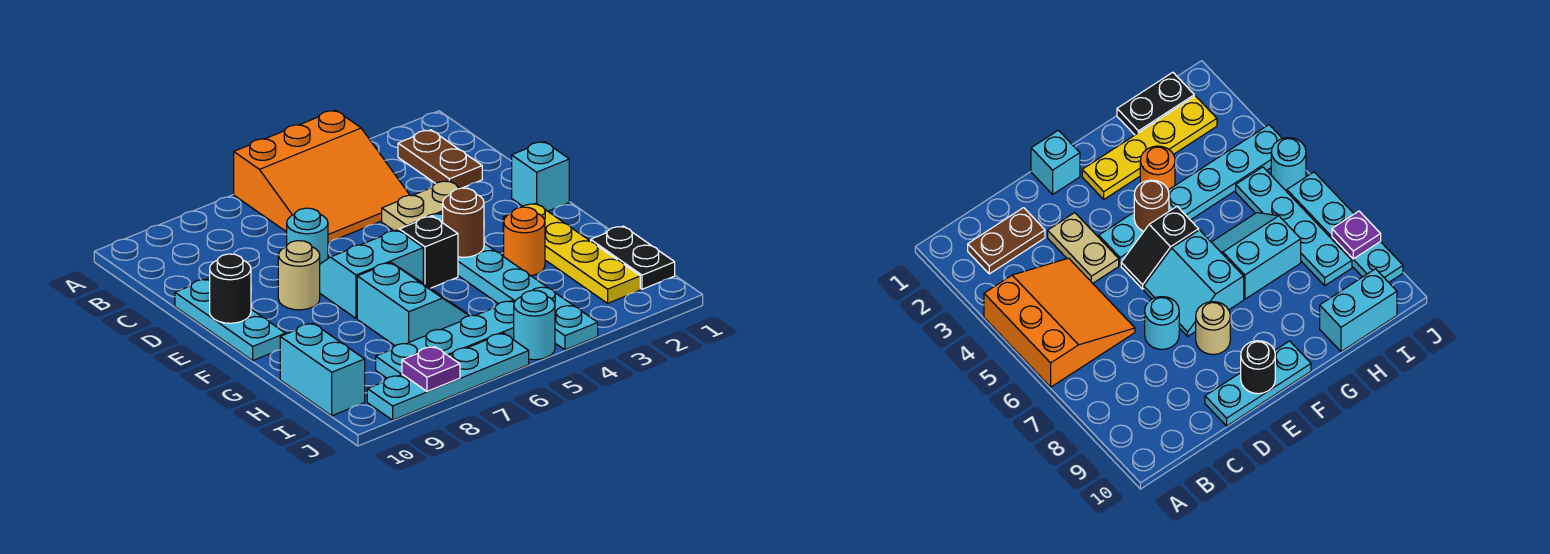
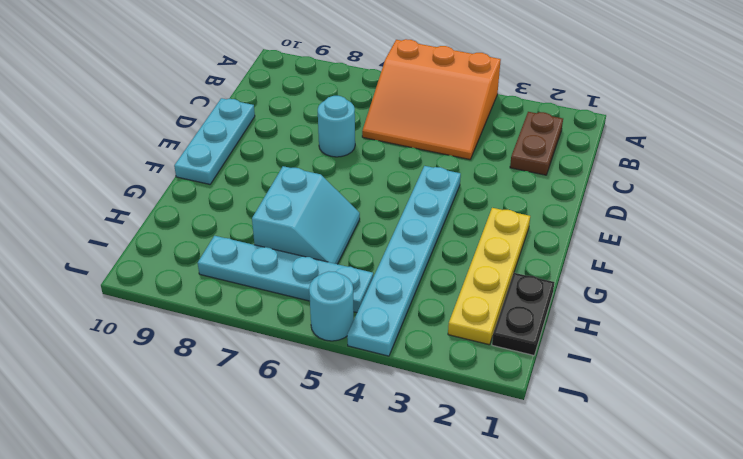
none -> tan plate D3:D4 level 1
none -> cyan brick E1 level 1
none -> black slope E5:F5 level 1 top F

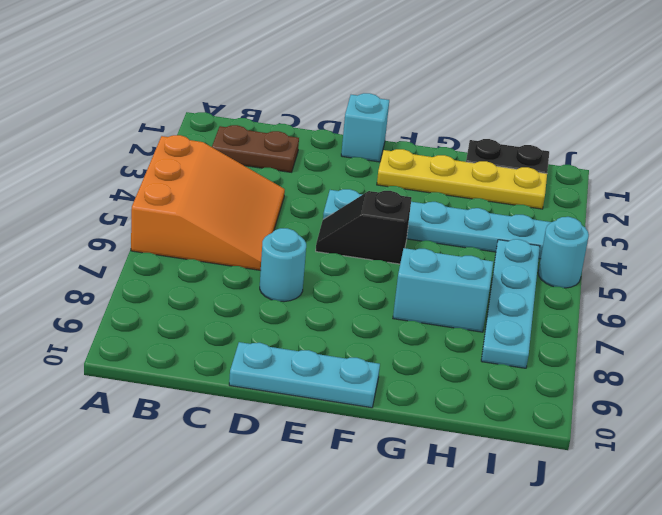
none -> tan plate D3:D4 level 1
none -> cyan slope E6:F7 level 1 top F
none -> tan round brick E8 level 1

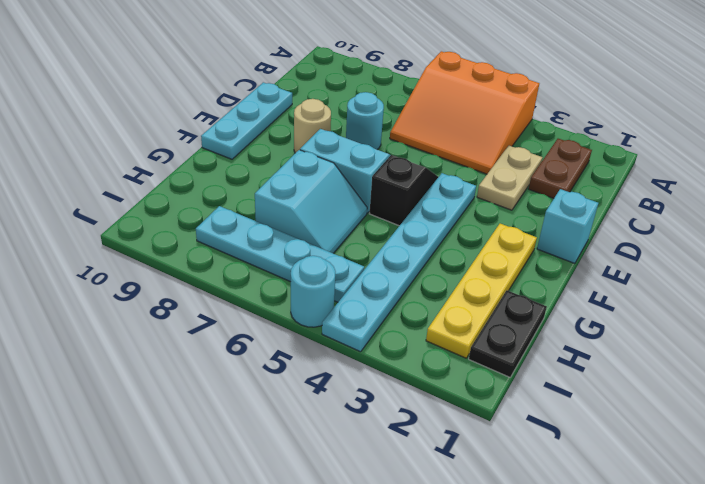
tan plate C3:D3 level 1 -> tan plate D3:D4 level 1
none -> orange round brick G3 level 1
none -> cyan brick H10:I10 level 1
none -> cyan plate J6:J9 level 1

